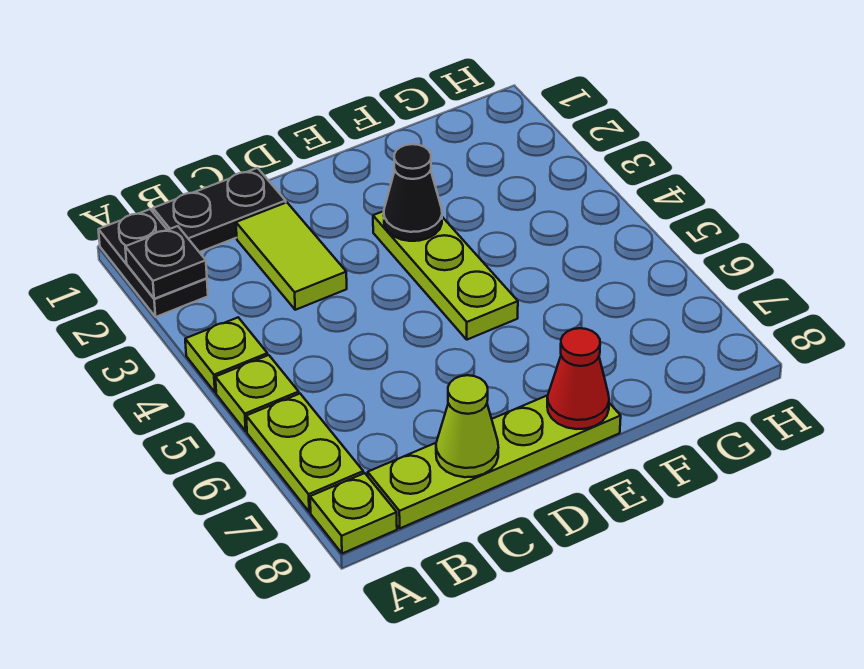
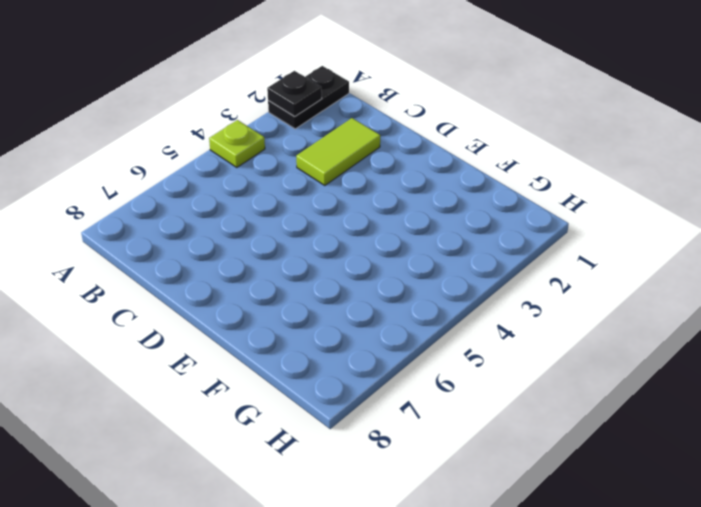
none -> lime plate A5 level 1
none -> lime plate A6:A7 level 1
none -> lime plate A8 level 1

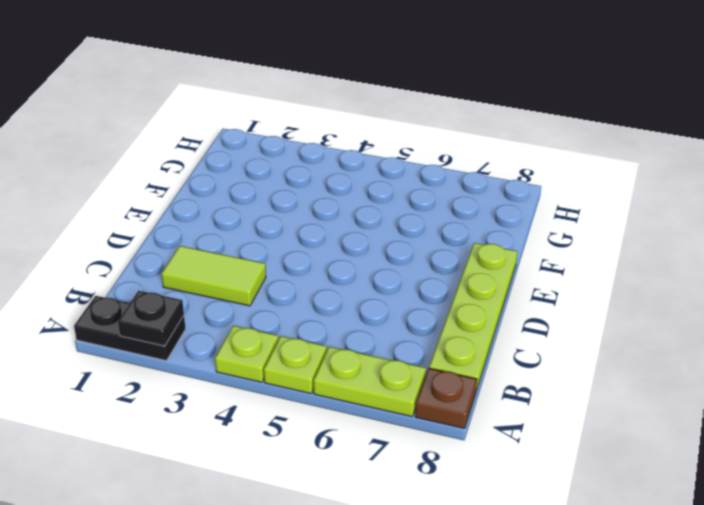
brown plate A8 level 1 -> lime plate A8 level 1
none -> black plate B1:C1 level 1
none -> lime plate E3:E5 level 1
none -> lime cone C8 level 2

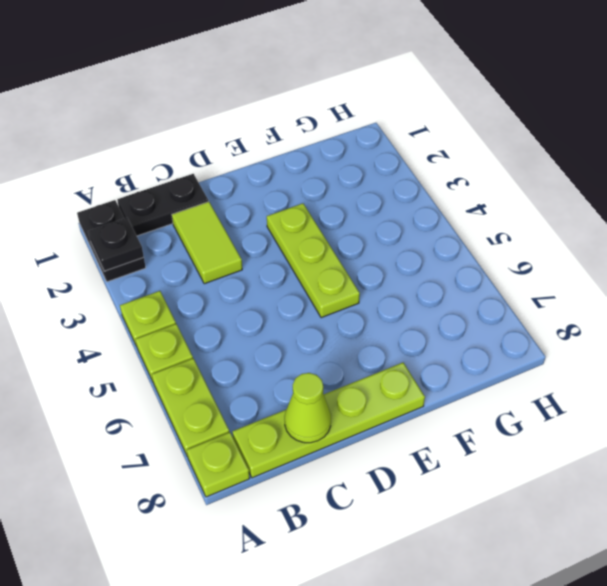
none -> black cone E3 level 2
none -> red cone E8 level 2

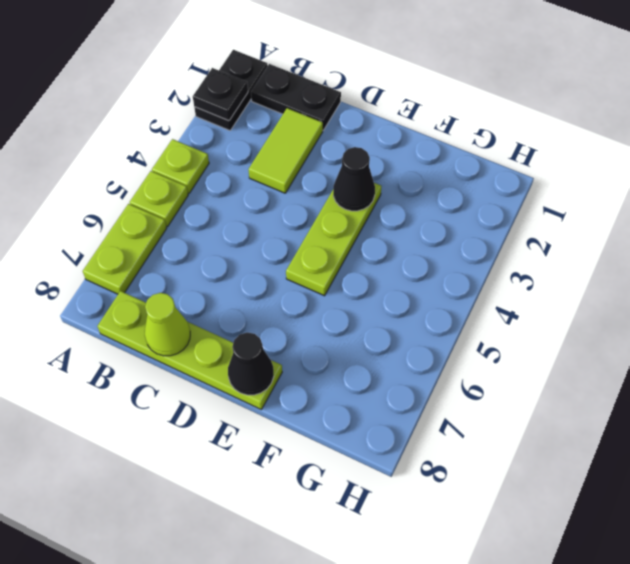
black cone E8 level 2 -> red cone E8 level 2
none -> lime plate A8 level 1

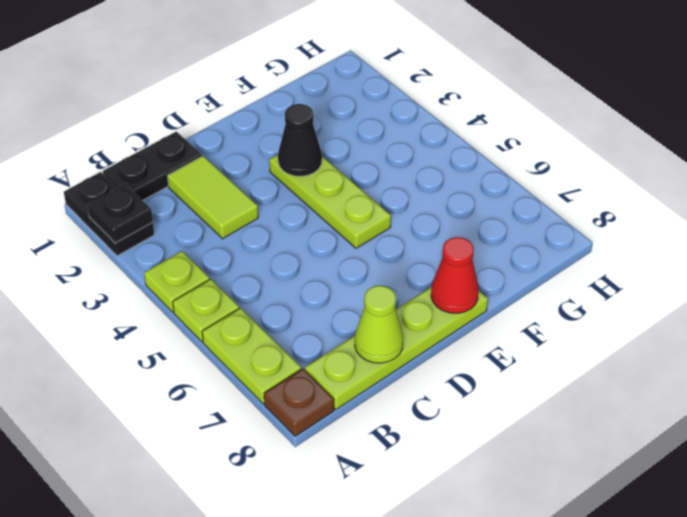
brown plate A8 level 1 -> lime plate A8 level 1

